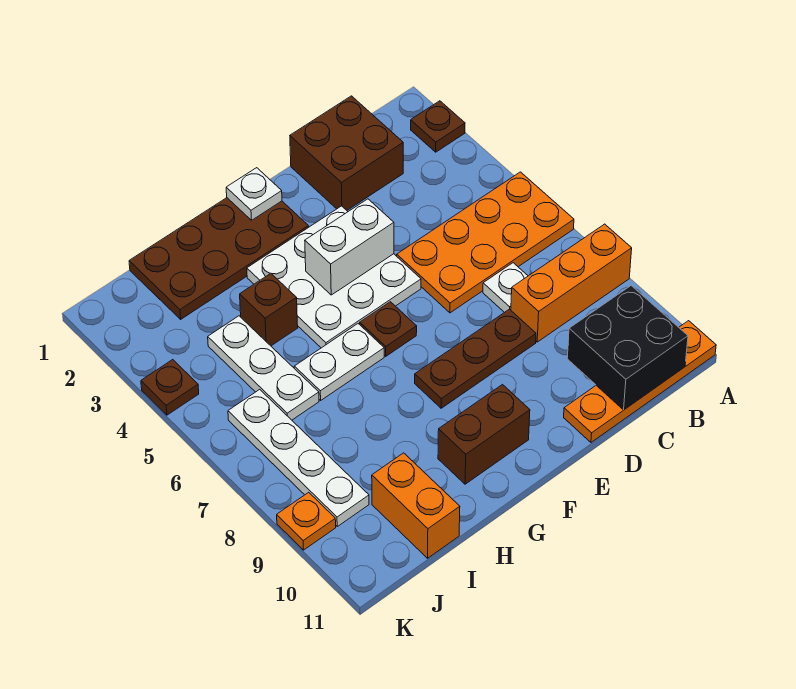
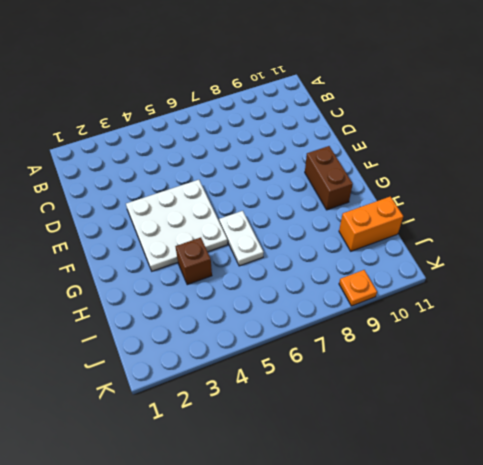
none -> brown plate A2 level 1
none -> orange plate A5:D6 level 1
none -> orange brick A8:C8 level 1

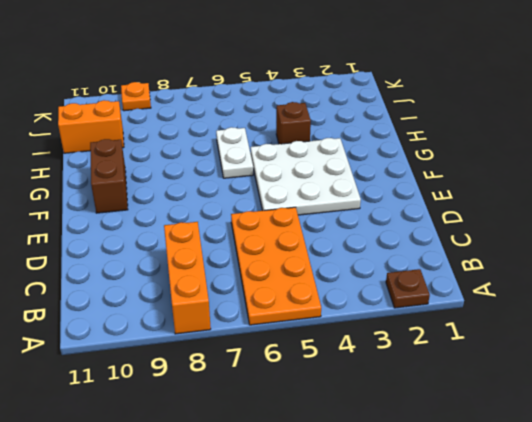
none -> orange plate A11:D11 level 1
none -> brown brick C1:D2 level 1
none -> white plate C7 level 1

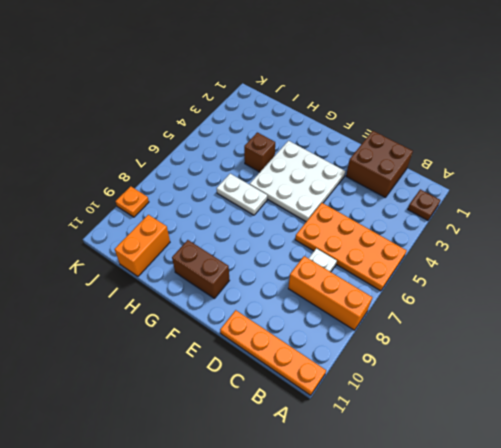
none -> brown plate D8:F8 level 1
none -> brown plate F1:I2 level 1
none -> brown plate F6 level 1

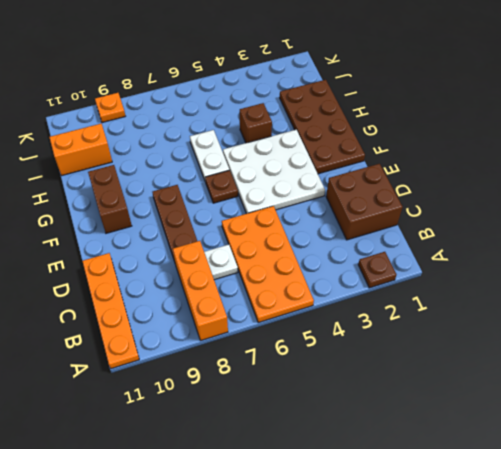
none -> white plate I4:I6 level 1
none -> white plate J6:J9 level 1
none -> brown plate K4 level 1

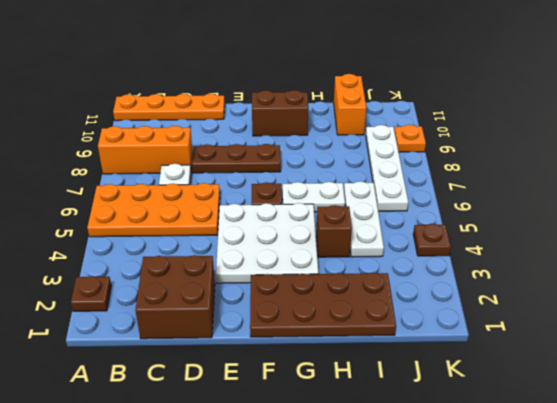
none -> black brick B10:C11 level 2
none -> white brick E4:F4 level 2
none -> white plate F1 level 2

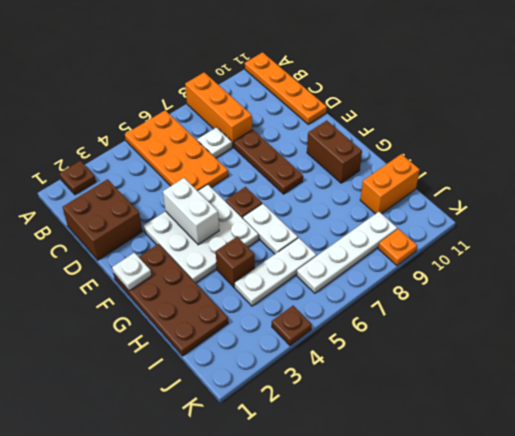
none -> black brick B10:C11 level 2

